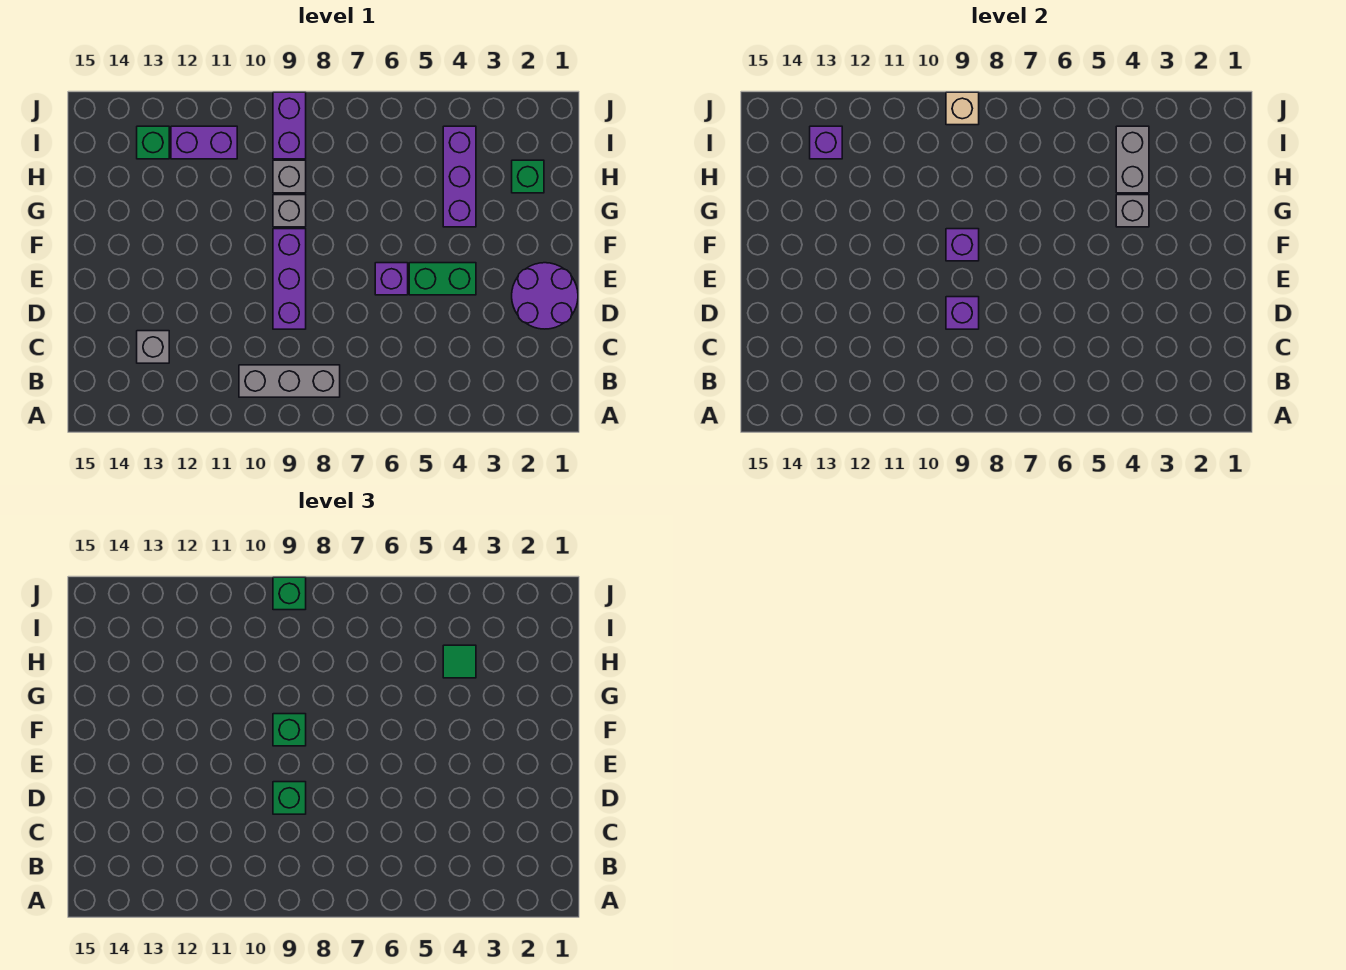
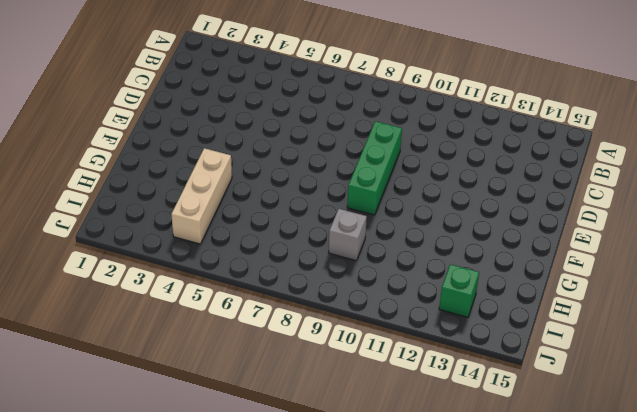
green brick D9:F9 level 1 -> purple brick D9:F9 level 1
tan brick G4:I4 level 1 -> purple brick G4:I4 level 1
none -> grey brick B8:B10 level 1
none -> grey brick C13 level 1
none -> purple round brick D1:E2 level 1

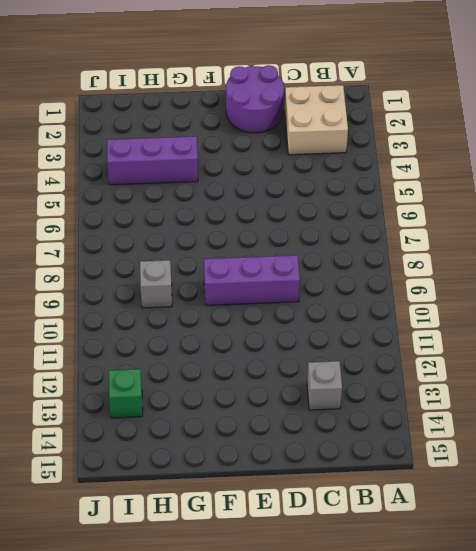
tan brick B2:C3 level 1 -> none
none -> grey brick B8:B10 level 1
none -> green brick E4:E5 level 1
none -> purple brick E6 level 1

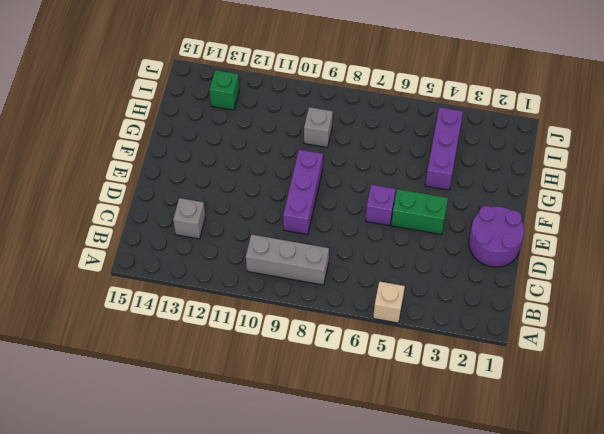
tan brick A5 level 1 -> tan brick J9 level 2
none -> grey brick G9 level 1
none -> green brick H2 level 1
none -> purple brick I9:J9 level 1

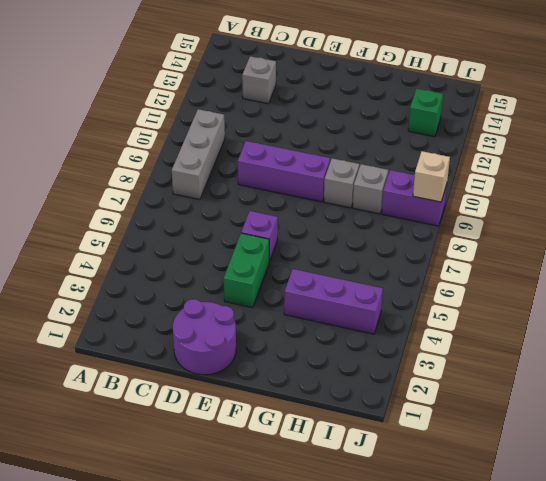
none -> green brick H2 level 1
none -> purple brick I11:I12 level 1
none -> purple brick D9 level 2

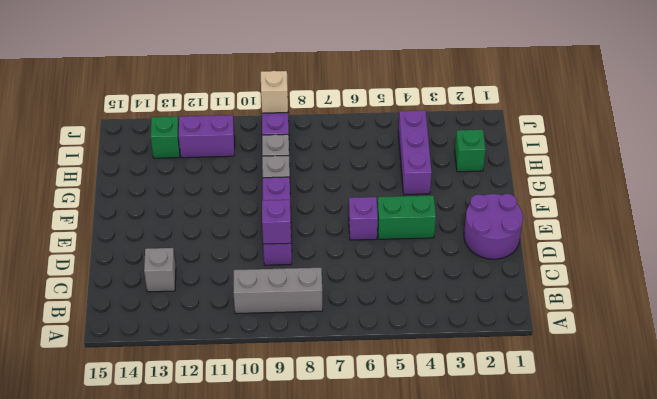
none -> purple brick F9 level 2
none -> grey brick G4 level 2
none -> grey brick H4:I4 level 2

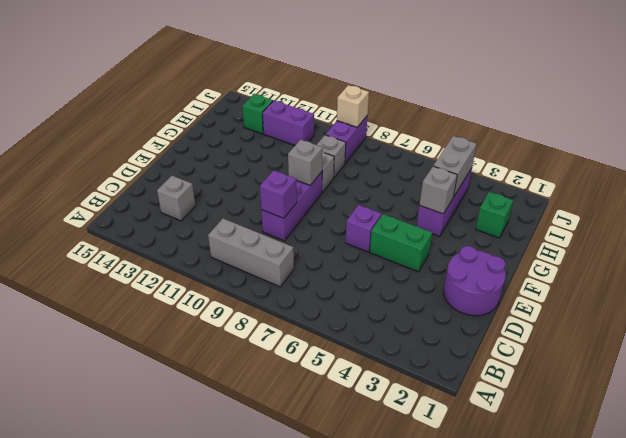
grey brick F9 level 2 -> purple brick F9 level 2
none -> purple brick I13 level 2
none -> green brick D9 level 3
none -> green brick F9 level 3

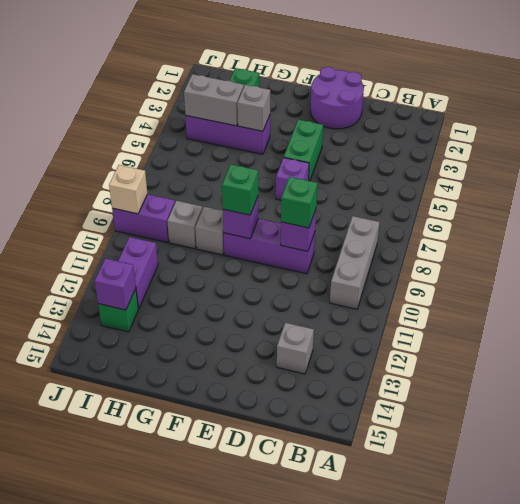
none -> green tile H4 level 3
none -> green brick J9 level 3

